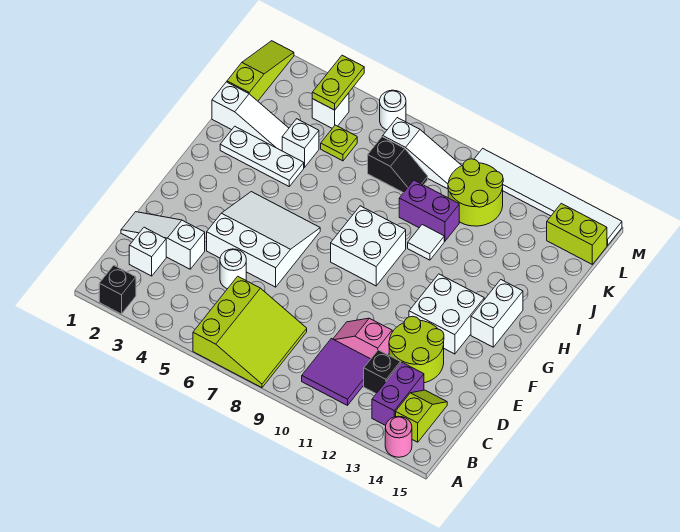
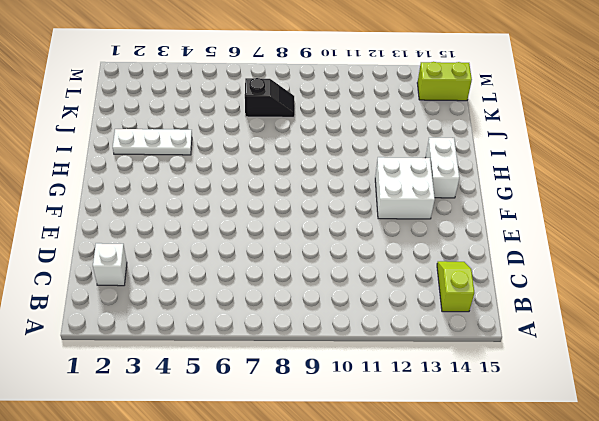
none -> black brick A2 level 1
none -> lime slope A6:C8 level 1 top 6
none -> pink round brick A14 level 1
none -> purple tile B10:C11 level 1

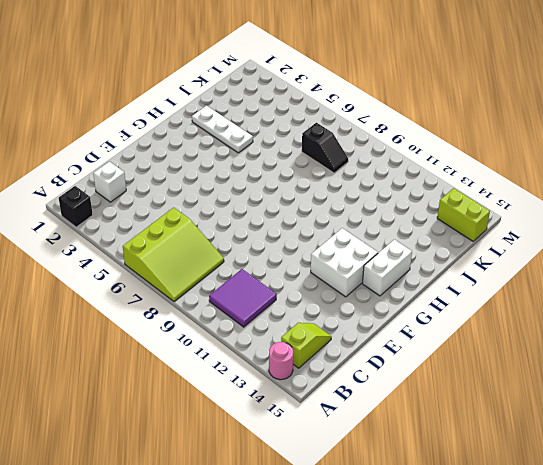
none -> purple brick B13:C13 level 1
none -> black brick C12 level 1
none -> white slope D1:D3 level 1 top 3
none -> white round brick D5 level 1

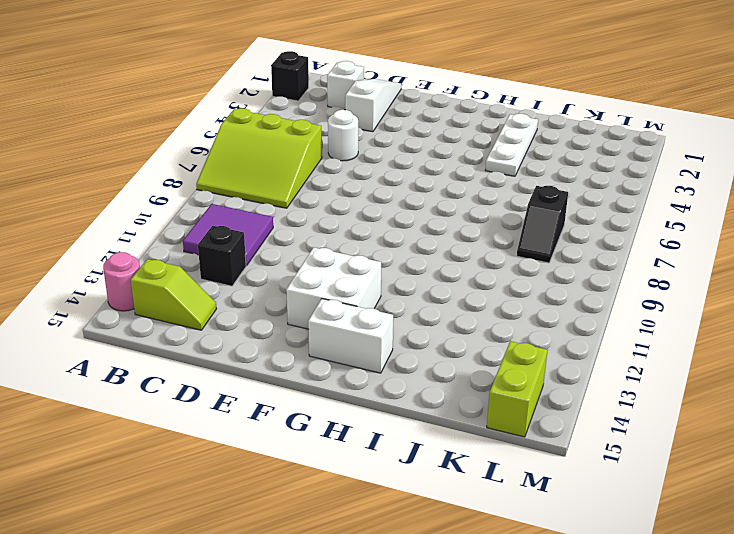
none -> purple brick B13:C13 level 1
none -> pink slope D10:D11 level 1 top 11
none -> lime round brick D12:E13 level 1
none -> white slope E4:G6 level 1 top E

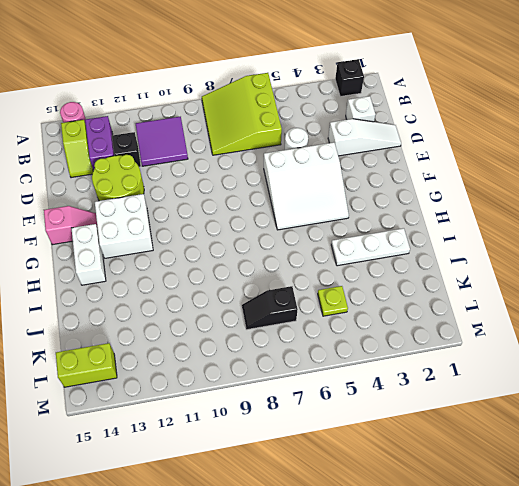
pink slope F14:F15 level 1 top 15 -> pink slope D10:D11 level 1 top 11
none -> white brick G8:H9 level 1
none -> white tile I10 level 1
none -> white slope J1:J3 level 1 top 1
none -> white brick J4 level 1

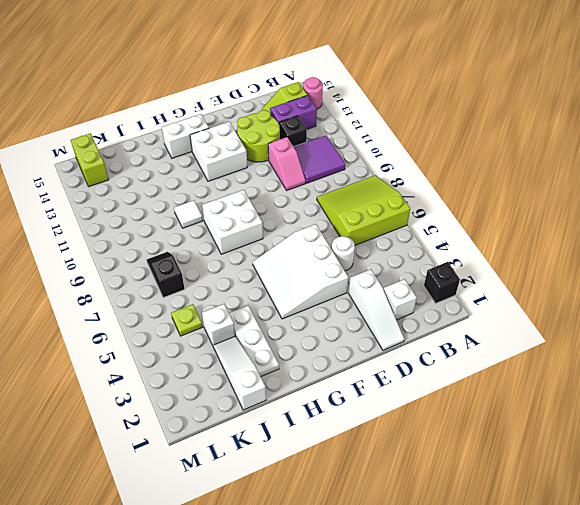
none -> purple brick J9:J10 level 1
none -> lime slope K1:M1 level 1 top K
none -> lime round brick K10:L11 level 1
none -> white brick L4 level 1

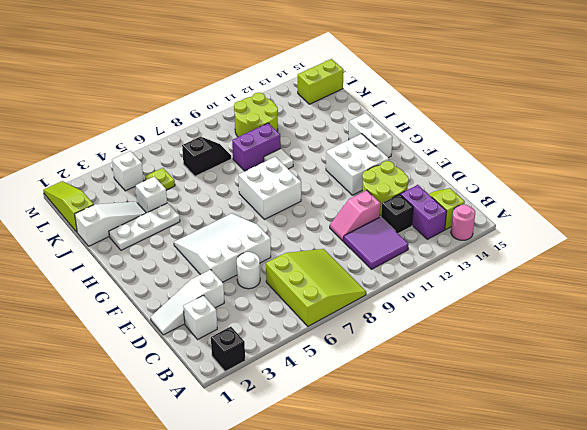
none -> white slope L7:L9 level 1 top 7
none -> white round brick M6 level 1
none -> white tile M10:M15 level 1
none -> lime plate L4:M4 level 2

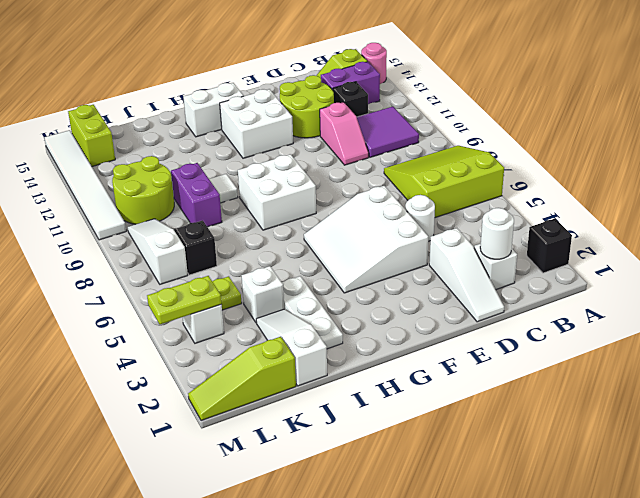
white round brick C2 level 2 -> white round brick M6 level 1

